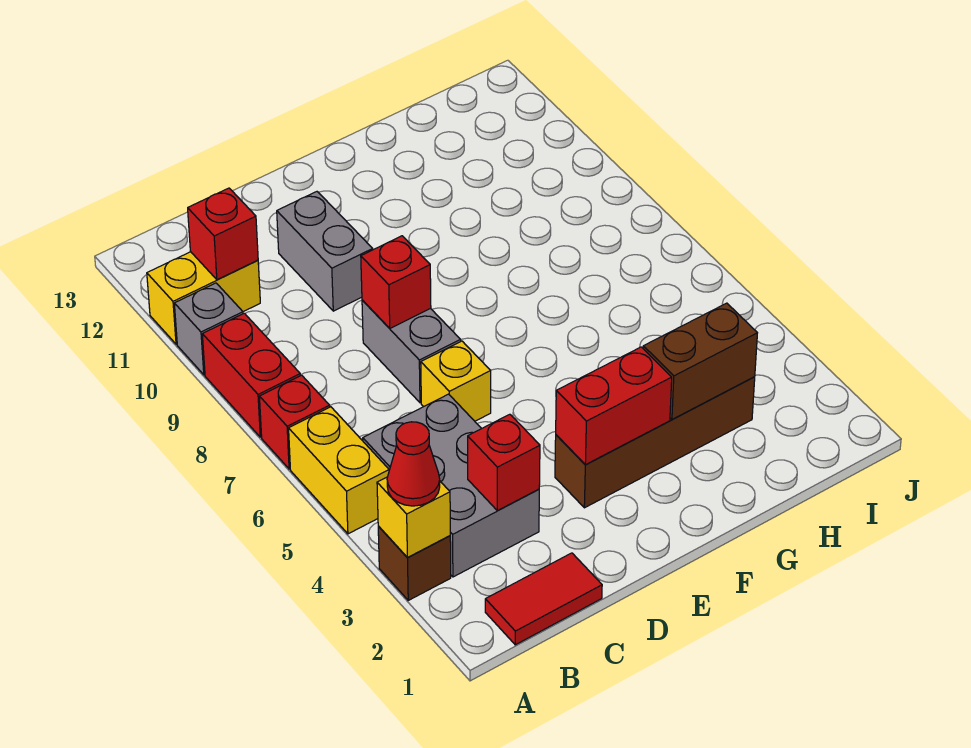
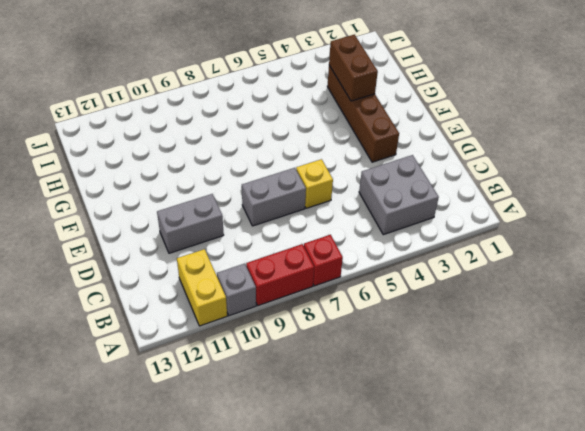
grey brick B3:C4 level 1 -> grey brick B3:C5 level 1
none -> brown brick A3 level 1
none -> yellow brick A5:A6 level 1
none -> red tile B1:C1 level 1

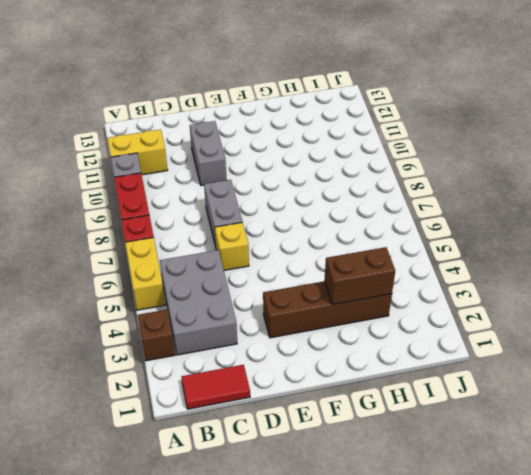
none -> yellow brick A3 level 2
none -> red brick B11 level 2
none -> red brick C3 level 2

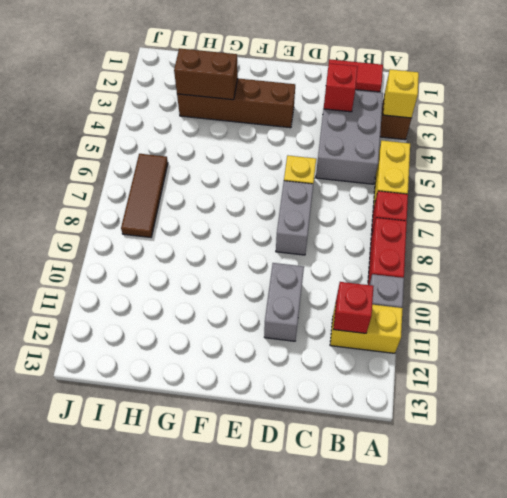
brown tile I6:I8 level 1 -> none
none -> red brick D8 level 2
none -> red brick E3:F3 level 2
none -> red cone A3 level 3

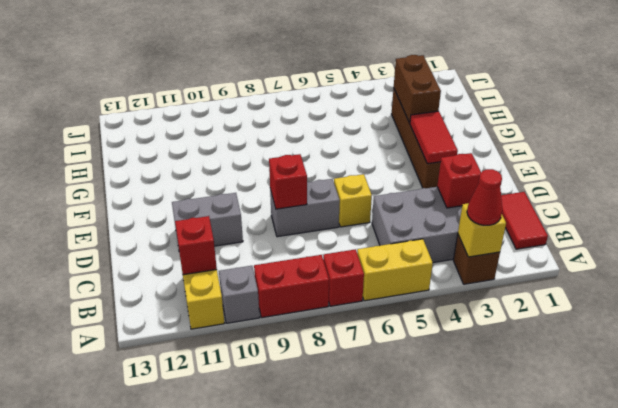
red tile E3:F3 level 2 -> red brick E3:F3 level 2

